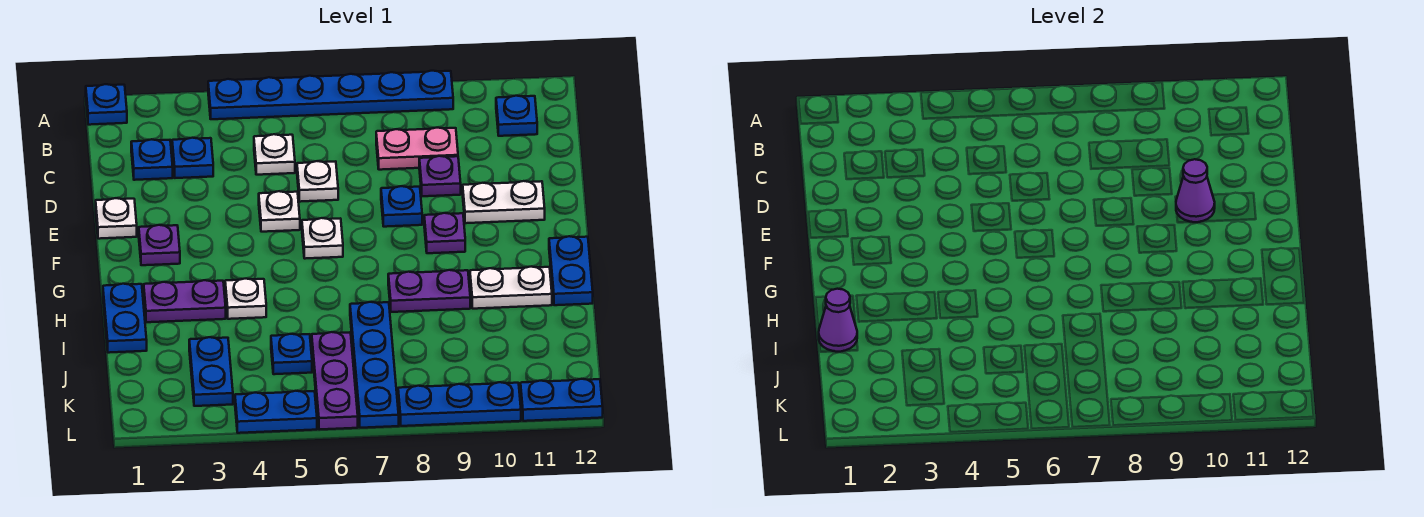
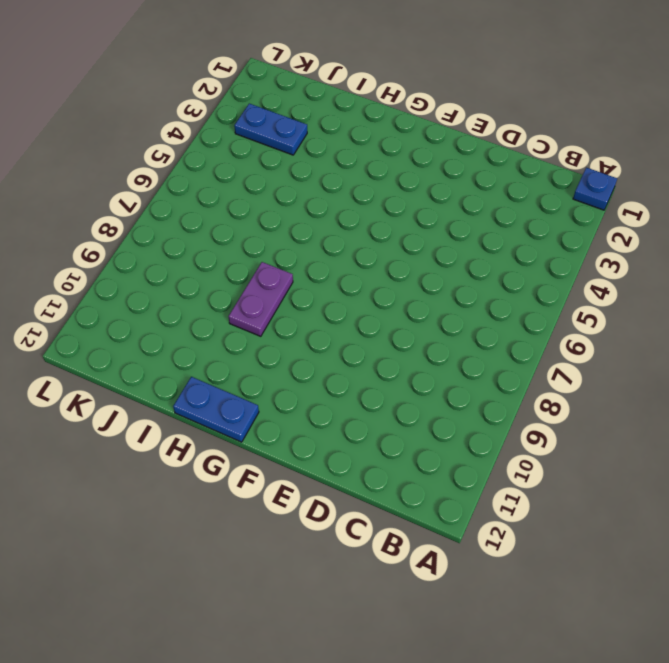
none -> blue plate A4:A9 level 1
none -> blue plate B11 level 1
none -> blue plate C2 level 1
none -> blue plate C3 level 1

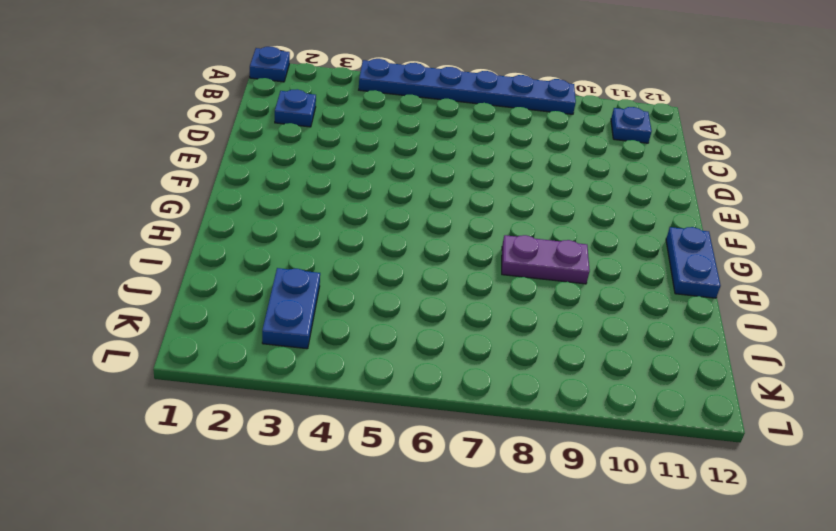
none -> blue plate C3 level 1
none -> white plate C5 level 1
none -> pink plate C8:C9 level 1
none -> white plate D6 level 1

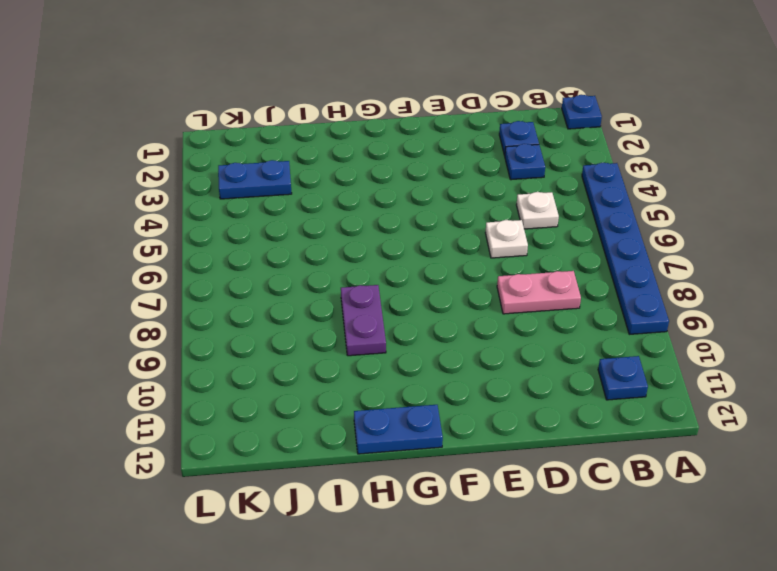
pink plate C8:D8 level 1 -> pink plate C8:C9 level 1
none -> purple plate D9 level 1
none -> white plate E1 level 1
none -> white plate E5 level 1
none -> blue plate E8 level 1

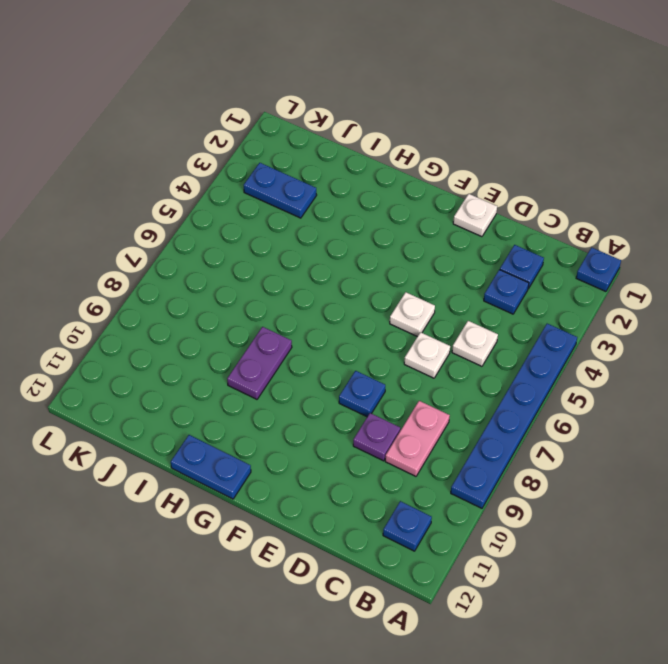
none -> white plate E10:E11 level 1
none -> purple plate F2 level 1
none -> white plate F6 level 1
none -> purple plate F9 level 1

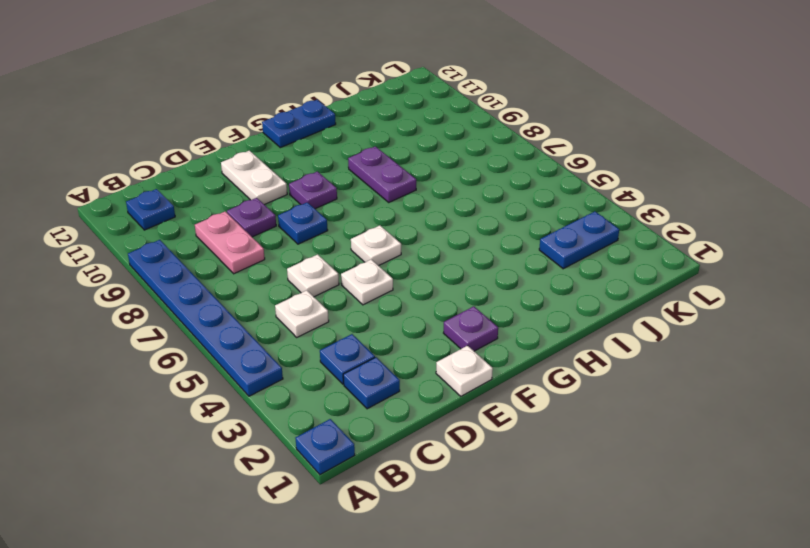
none -> blue plate H1:I1 level 1
none -> purple plate H2:H3 level 1
none -> white plate H4 level 1
none -> white plate H10:H11 level 1

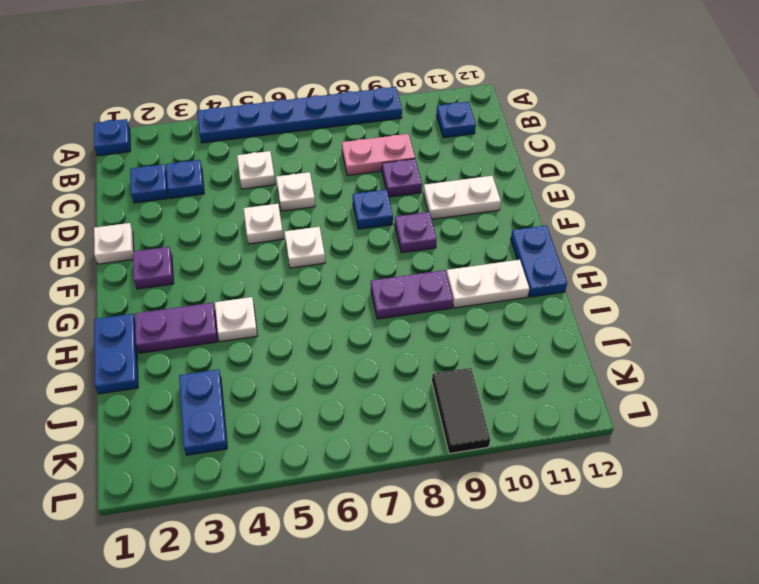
black tile K9:L9 level 1 -> blue plate L8:L10 level 1
none -> blue plate I7:L7 level 1
none -> blue plate J5 level 1
none -> purple plate J6:L6 level 1
none -> blue plate L4:L5 level 1

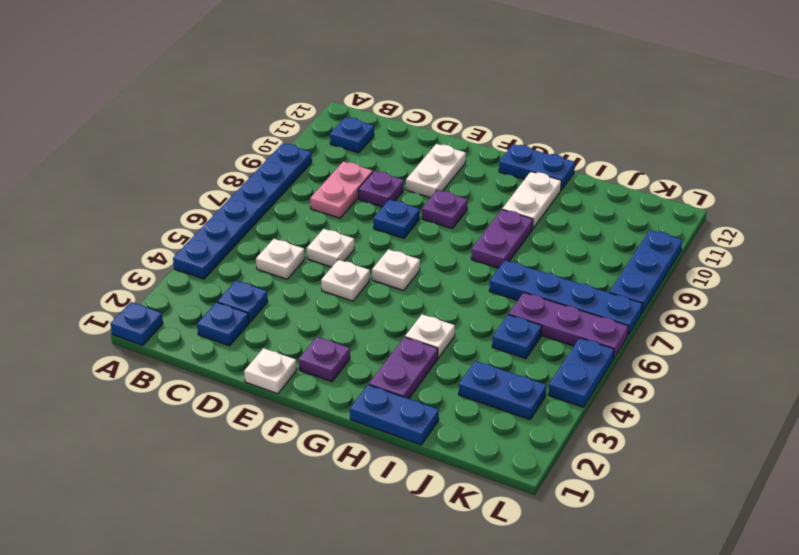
none -> blue plate L11:L12 level 1
none -> purple cone E10 level 2
none -> purple cone I1 level 2

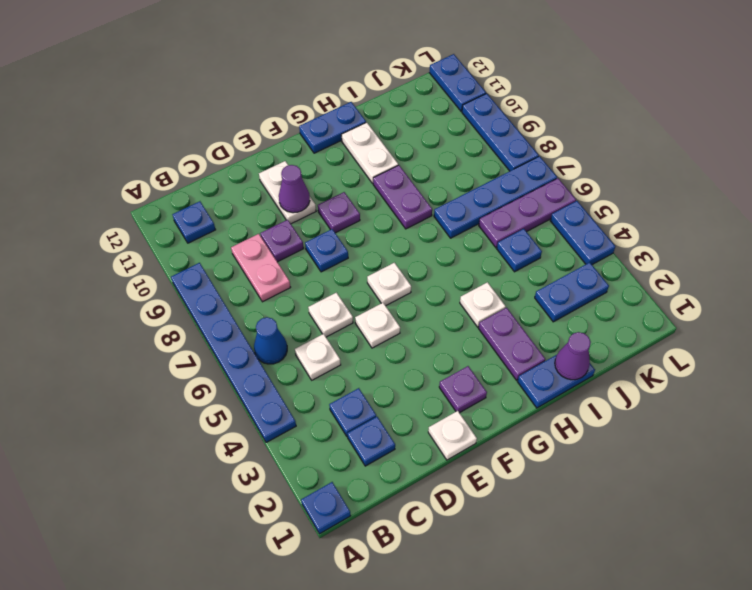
blue cone B6 level 1 -> none

